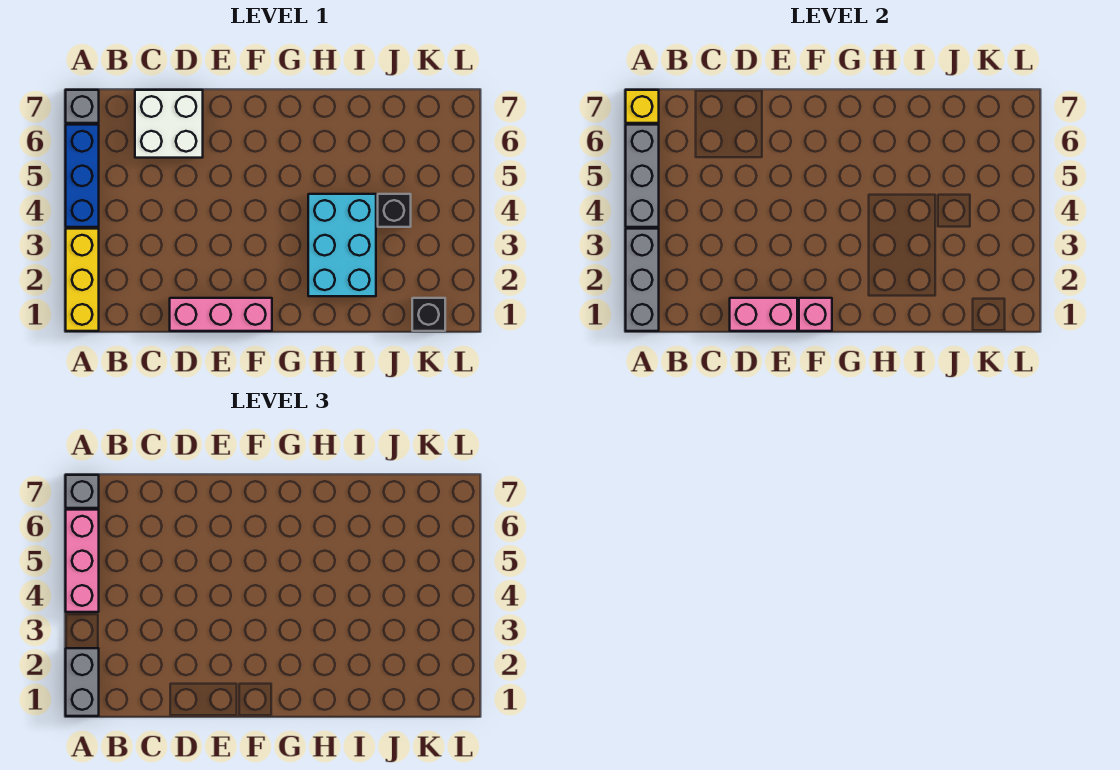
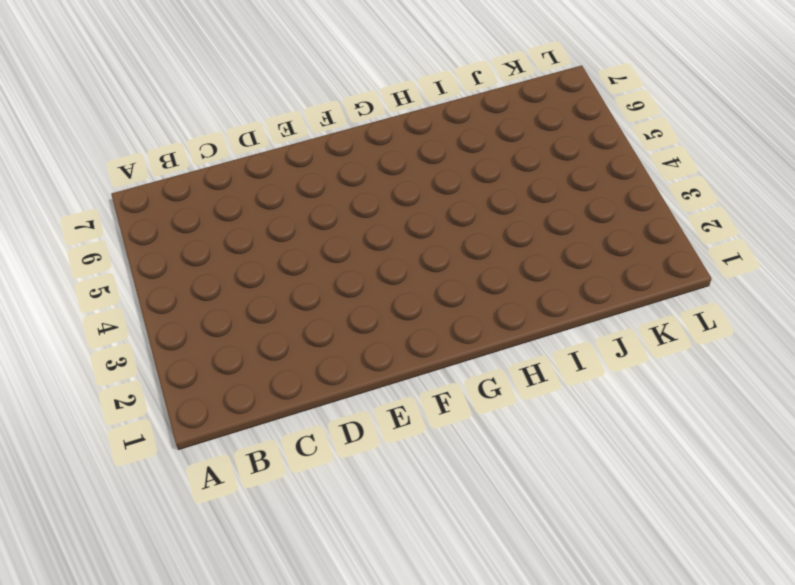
none -> yellow brick A1:A3 level 1
none -> blue brick A4:A6 level 1
none -> grey brick A7 level 1

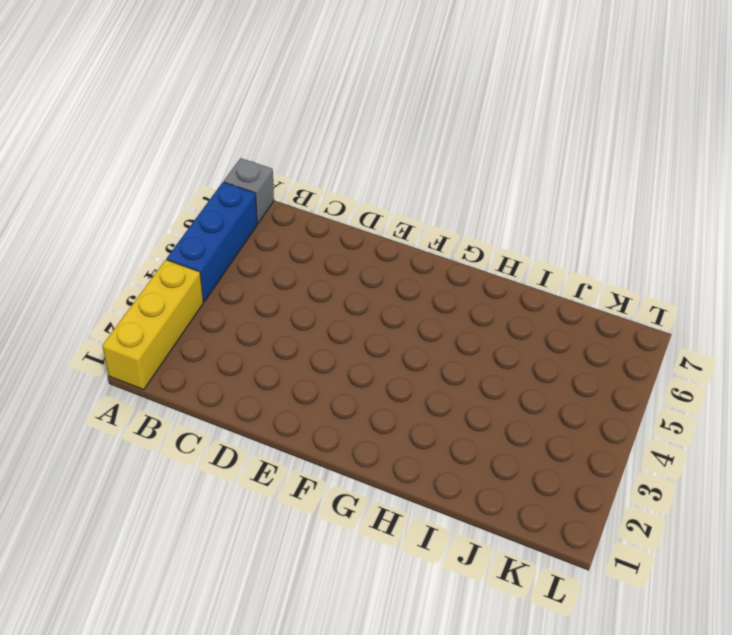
none -> white brick C6:D7 level 1
none -> pink brick D1:F1 level 1
none -> cyan brick H2:I4 level 1

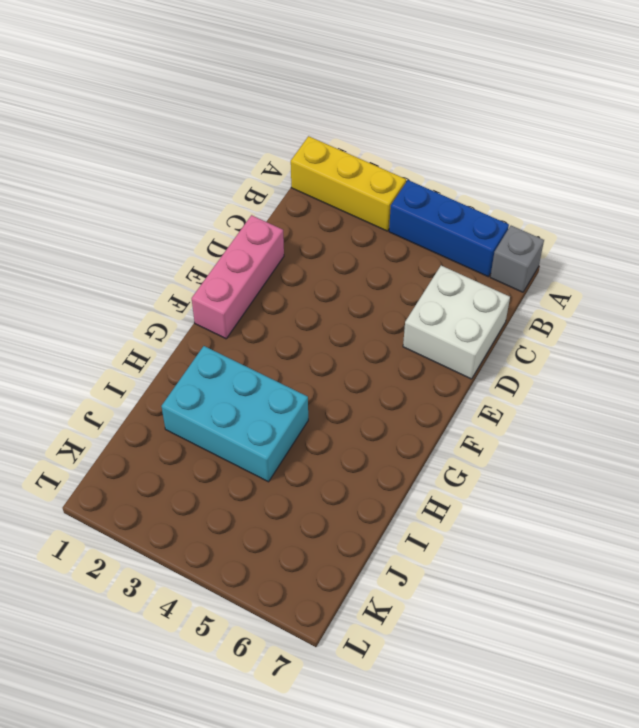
none -> black brick J4 level 1
none -> black brick K1 level 1
none -> grey brick A1:A3 level 2

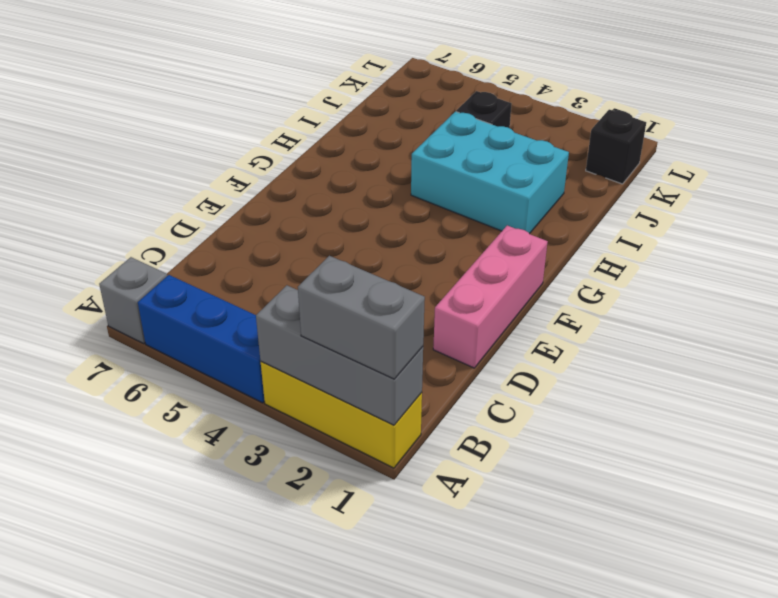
none -> white brick C6:D7 level 1
none -> grey brick A4:A6 level 2
none -> yellow brick A7 level 2

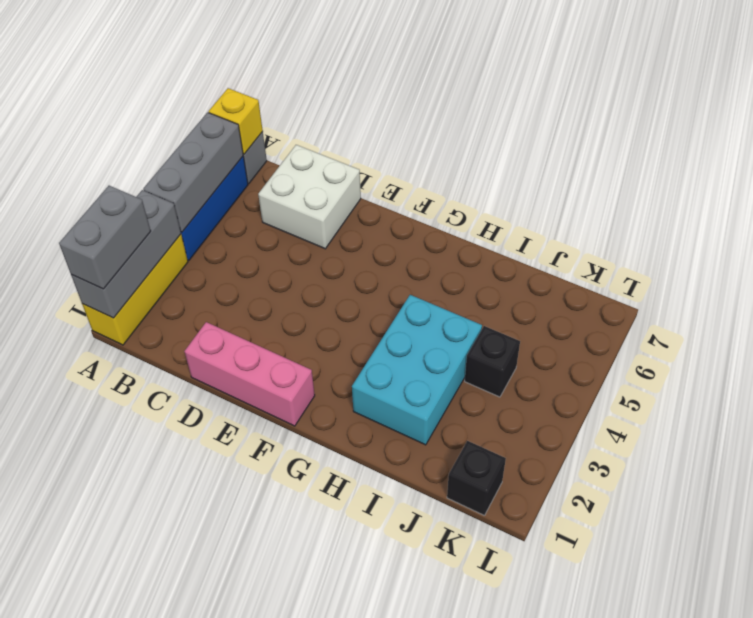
none -> pink brick D1:E1 level 2
none -> pink brick F1 level 2
none -> pink brick A4:A6 level 3

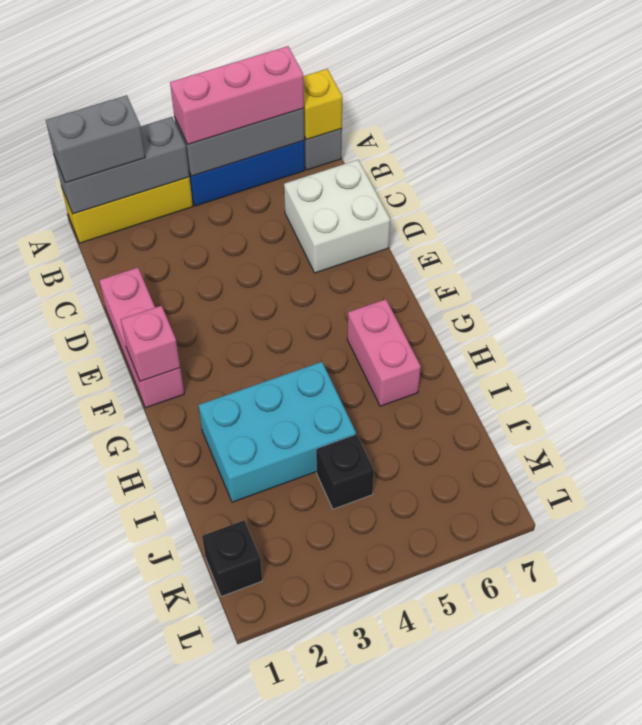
pink brick G6:H6 level 1 -> pink brick D1:E1 level 2
none -> grey brick A7 level 3

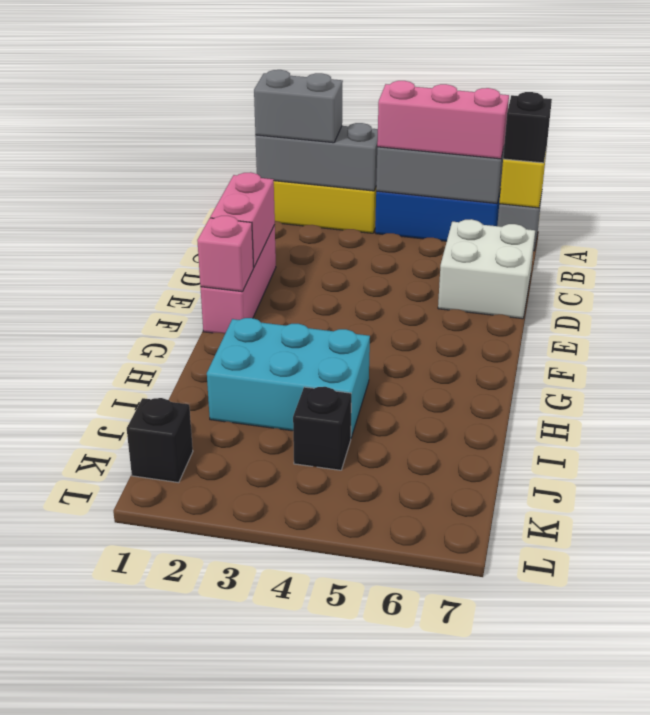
black brick A7 level 3 -> grey brick A7 level 3

